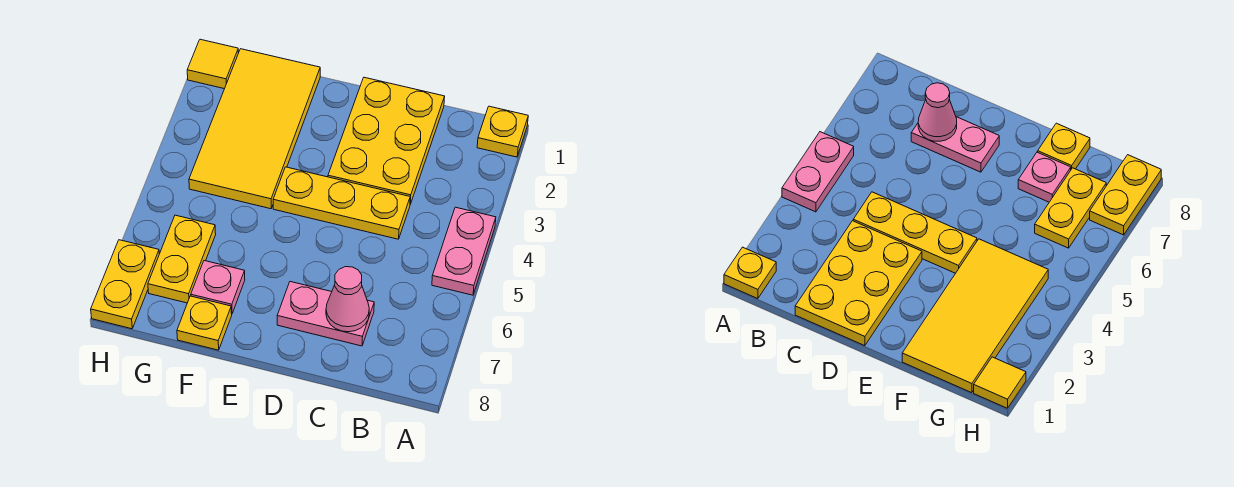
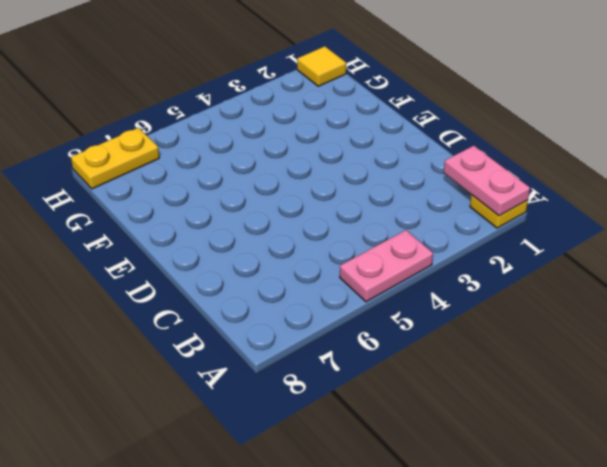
pink plate A1:B1 level 2 -> pink plate C7:D7 level 1
none -> yellow plate C1:D3 level 1
none -> yellow plate C4:E4 level 1
none -> yellow tile F1:G4 level 1

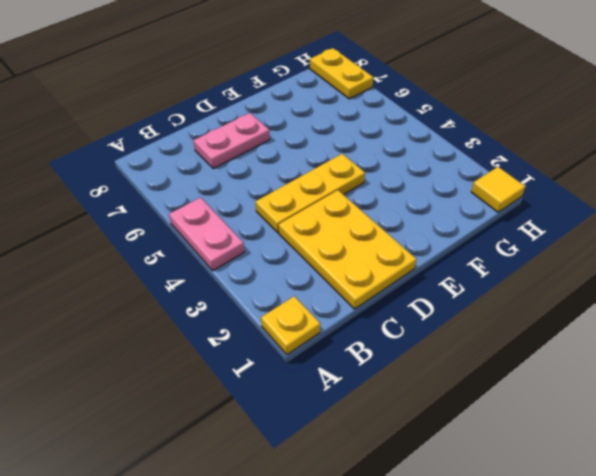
none -> yellow tile F1:G4 level 1
none -> pink plate F7 level 1
none -> yellow plate F8 level 1

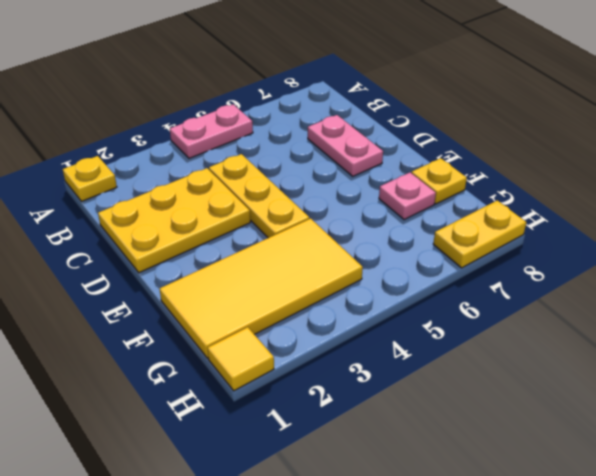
none -> yellow plate G6:G7 level 1
none -> pink cone C7 level 2

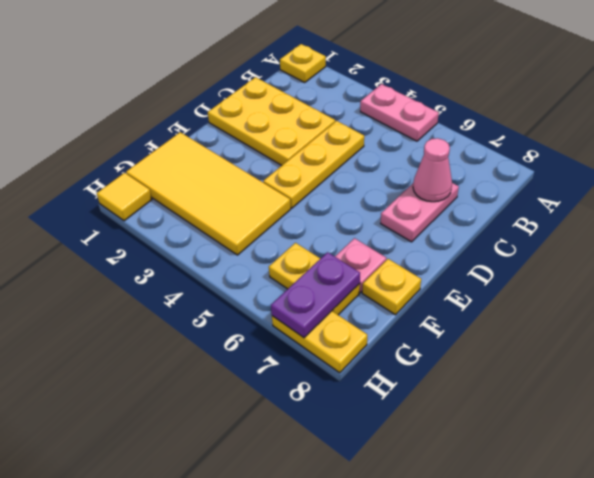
purple plate G7:H7 level 2 -> none

